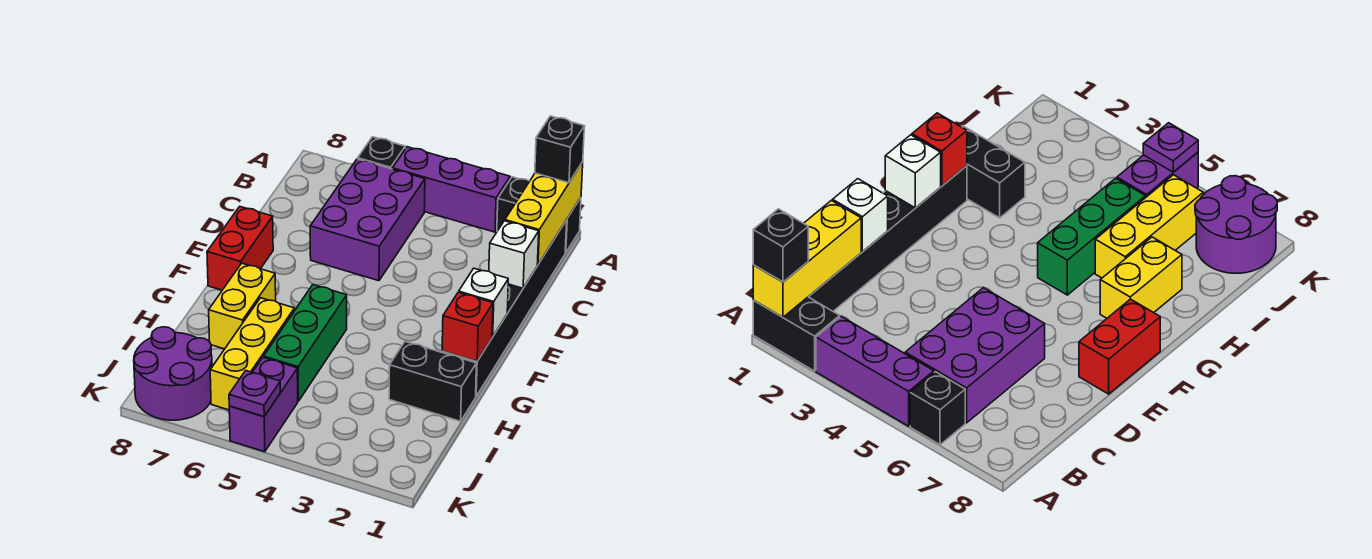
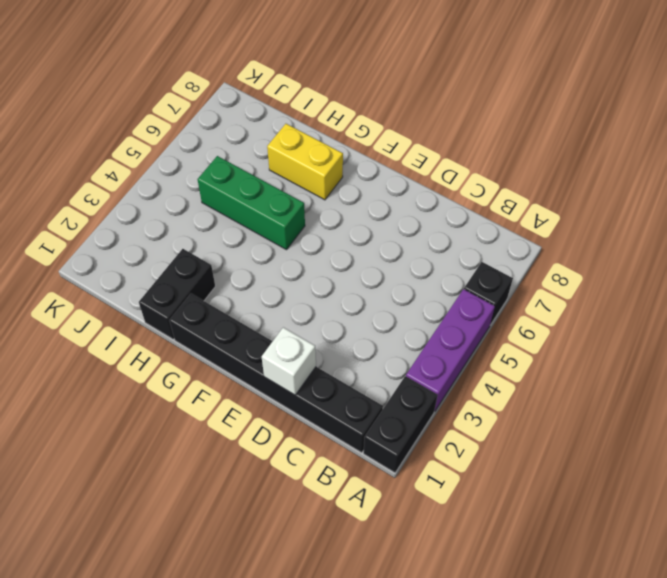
none -> purple brick B5:D6 level 1
none -> red brick E8:F8 level 1
none -> yellow brick H6:J6 level 1

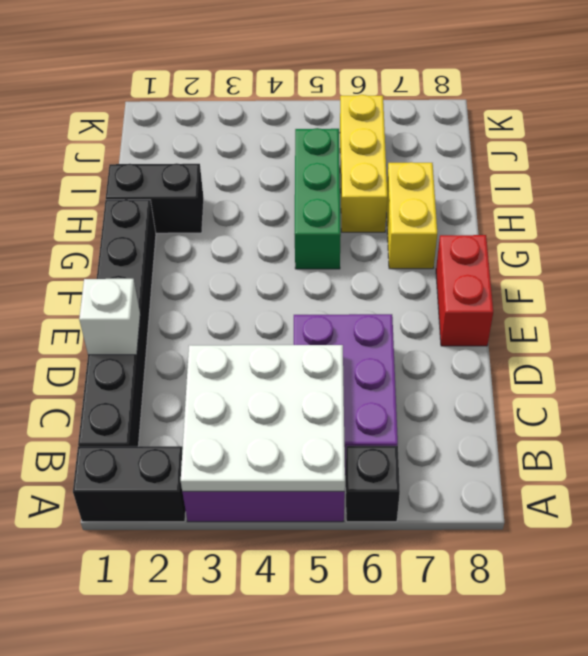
white plate A3:C5 level 2 -> none
none -> purple brick J5:K5 level 1
none -> purple round brick J7:K8 level 1
none -> yellow brick A1:C1 level 2

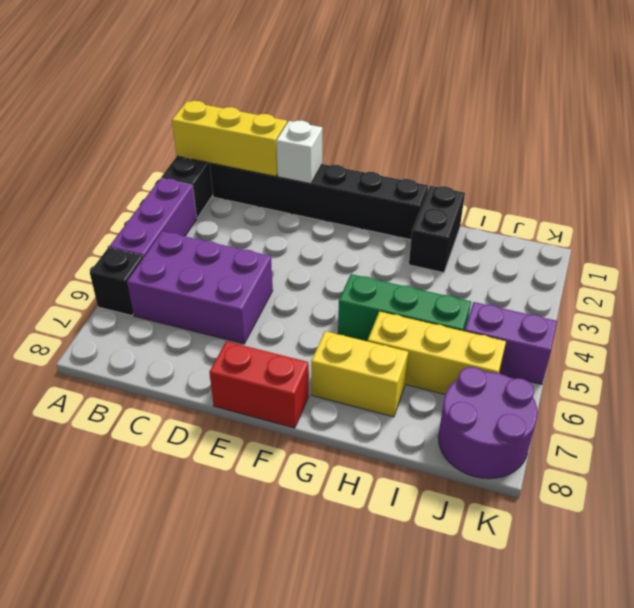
none -> white brick F1 level 2
none -> red brick G1 level 2
none -> purple plate K5 level 2

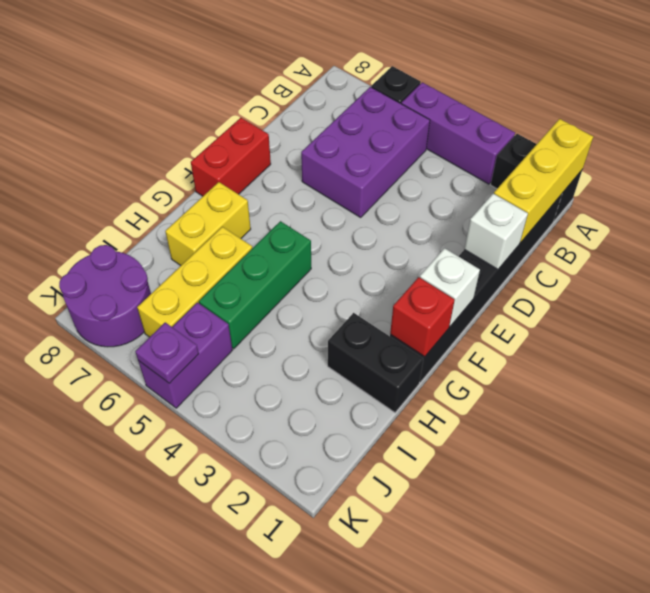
none -> black brick A1 level 3

